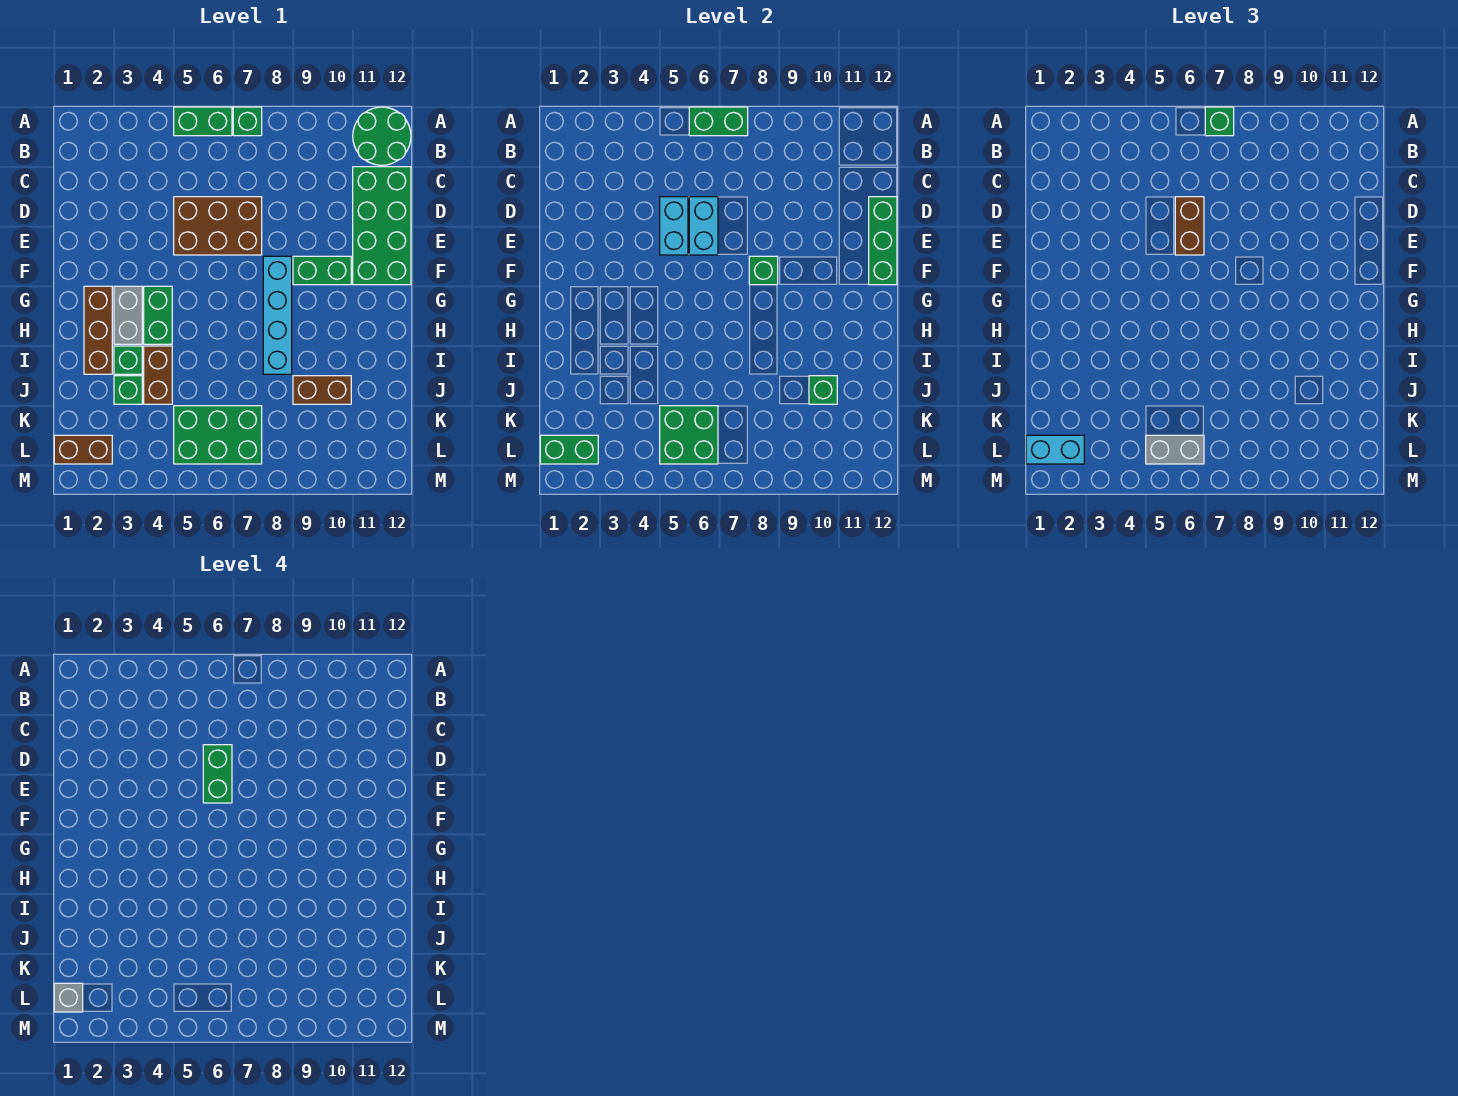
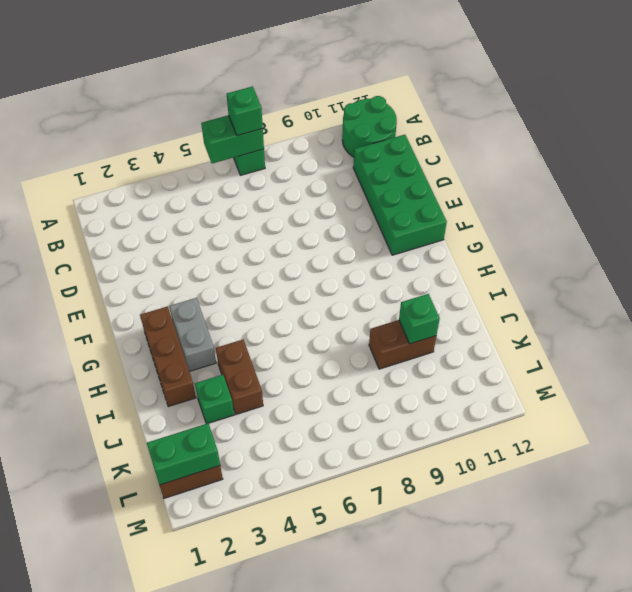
none -> green brick A5:A6 level 1
none -> brown brick D5:E7 level 1
none -> cyan brick F8:I8 level 1
none -> green brick F9:F10 level 1

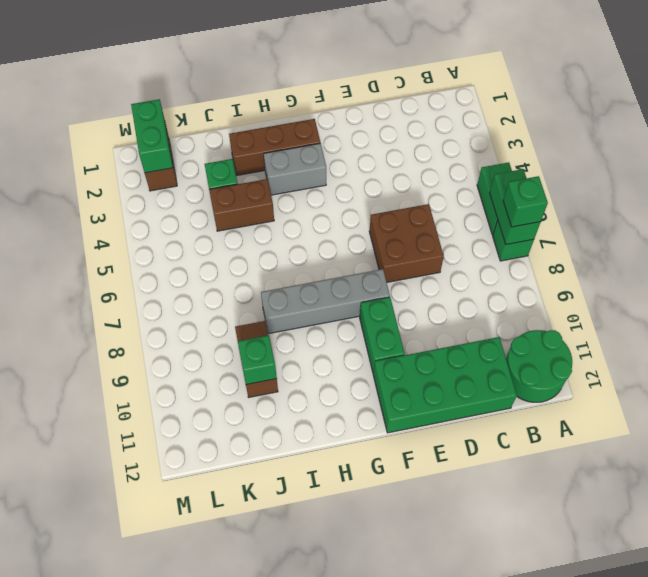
brown brick D6:E7 level 1 -> brown brick D5:E7 level 1
grey brick F8:I8 level 1 -> cyan brick F8:I8 level 1
none -> green brick G4:H4 level 1
none -> green brick I3 level 1
none -> green brick K5:L7 level 1
none -> cyan brick D5:E5 level 2

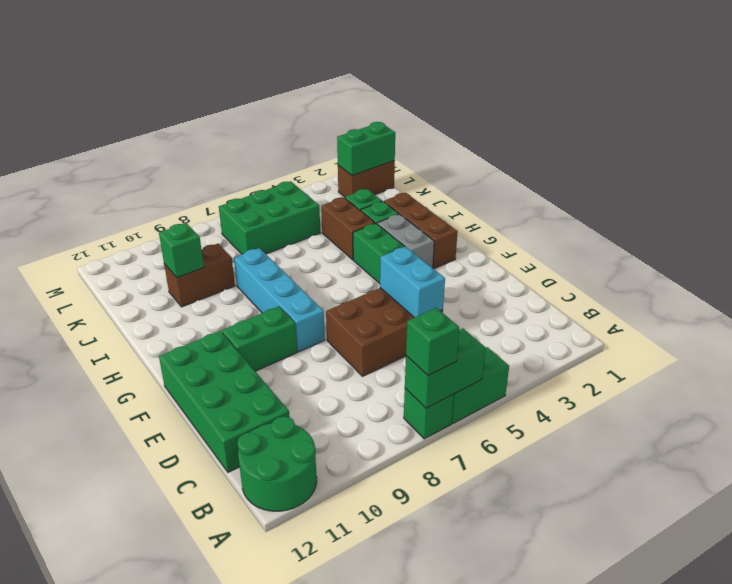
none -> cyan brick D6:E6 level 2
none -> green brick D12:F12 level 2
none -> green brick F8 level 2
none -> green brick K5:L6 level 2

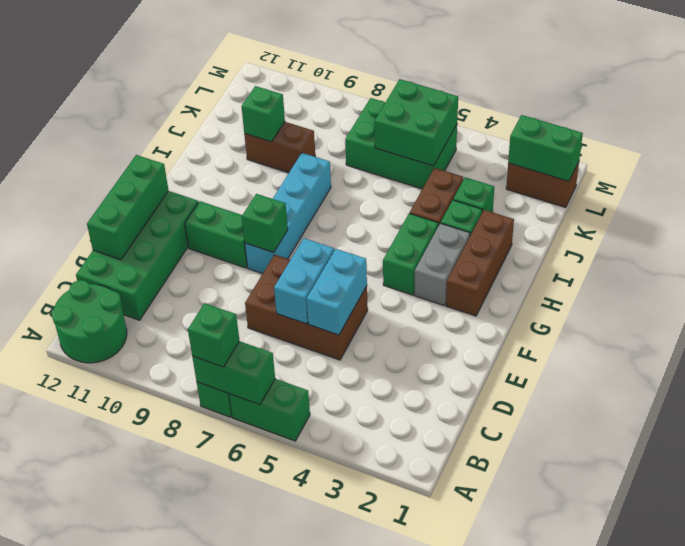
none -> brown brick D6:E6 level 3
none -> cyan brick L1:L2 level 3
none -> grey brick L5:L6 level 3
none -> green brick D6:E6 level 4

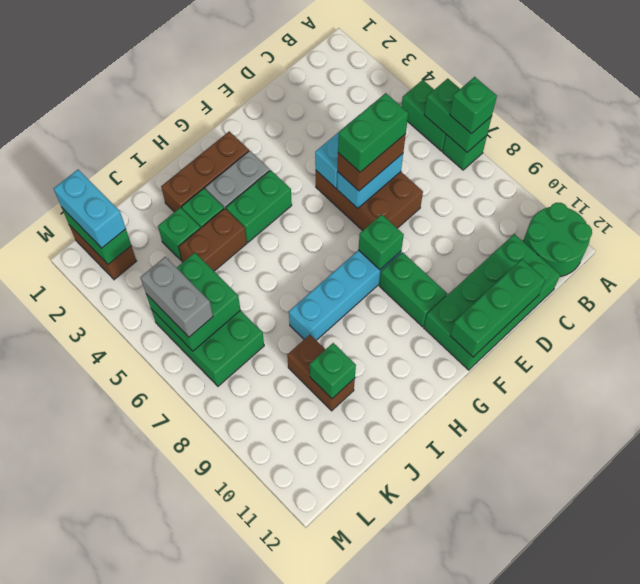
none -> grey brick L1 level 4

